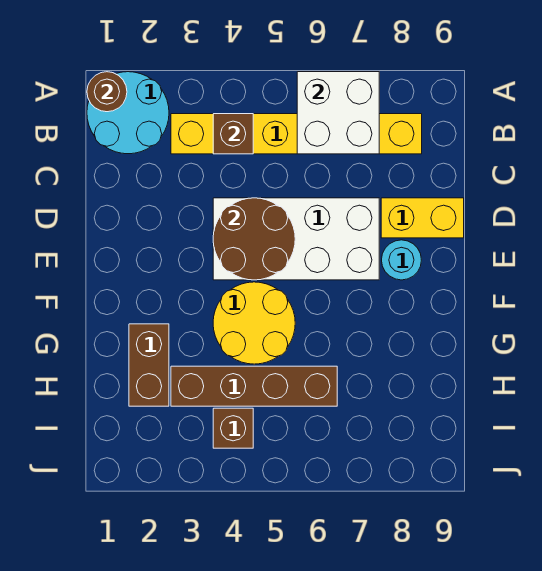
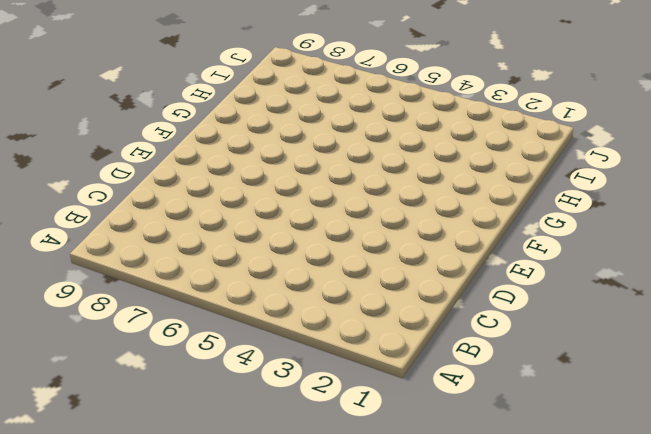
none -> cyan round brick A1:B2 level 1
none -> yellow brick B3:B8 level 1
none -> white brick D4:E7 level 1

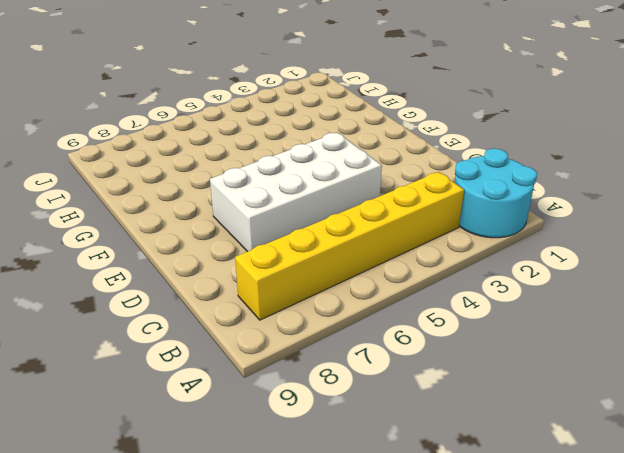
none -> yellow brick D8:D9 level 1
none -> cyan round brick E8 level 1
none -> yellow round brick F4:G5 level 1

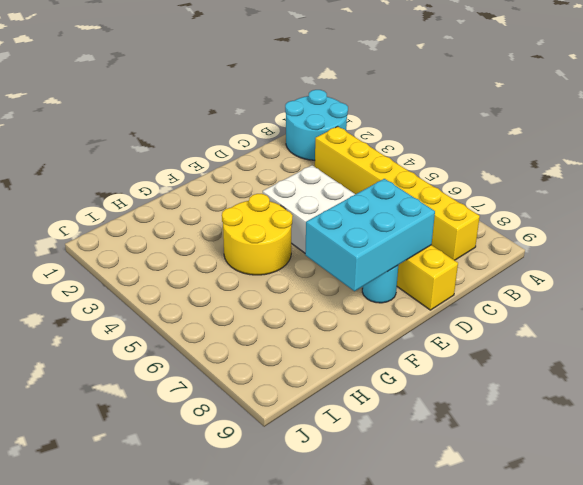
cyan brick D7:F8 level 2 -> none
none -> brown brick G2:H2 level 1
none -> brown brick H3:H6 level 1
none -> brown brick I4 level 1

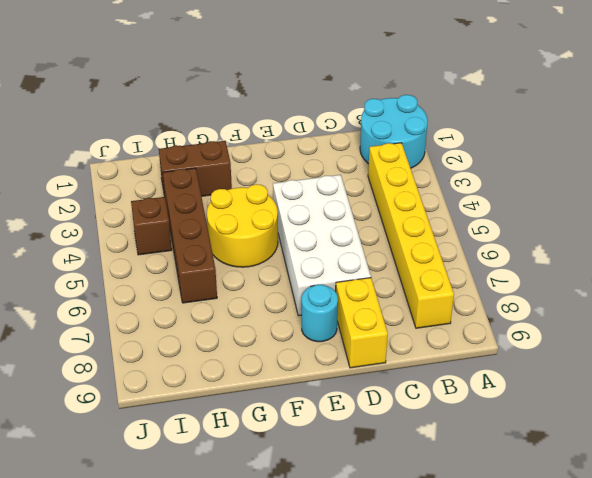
none -> brown round brick A1 level 2
none -> white brick A6:B7 level 2
none -> brown brick B4 level 2

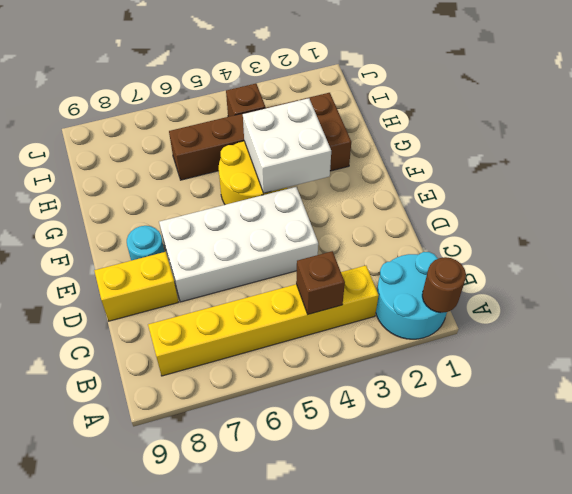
white brick F3:G4 level 2 -> white brick A6:B7 level 2
none -> brown round brick D4:E5 level 2

